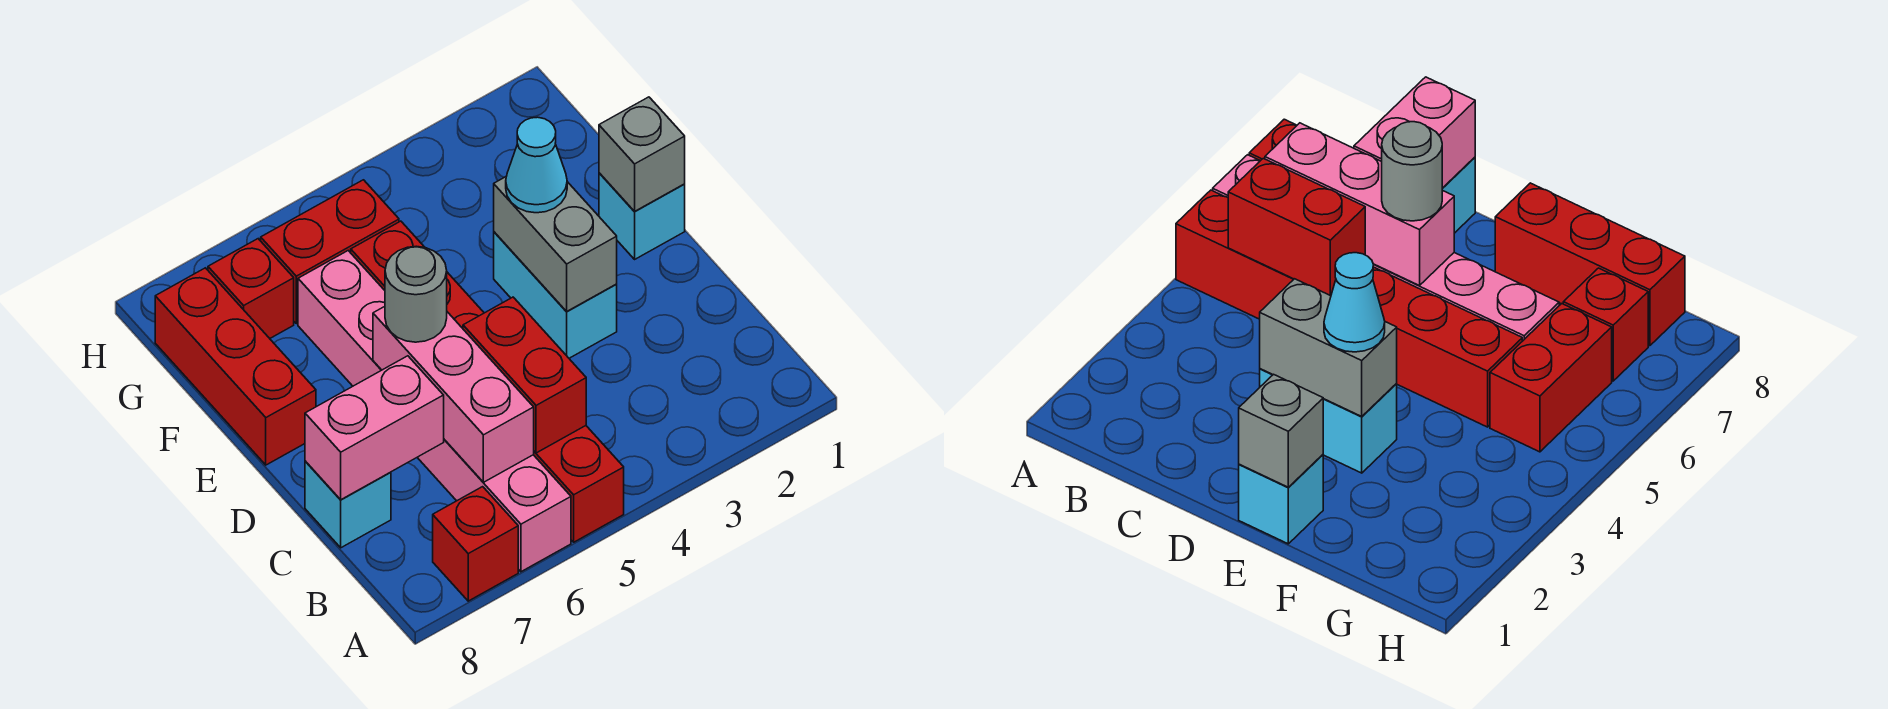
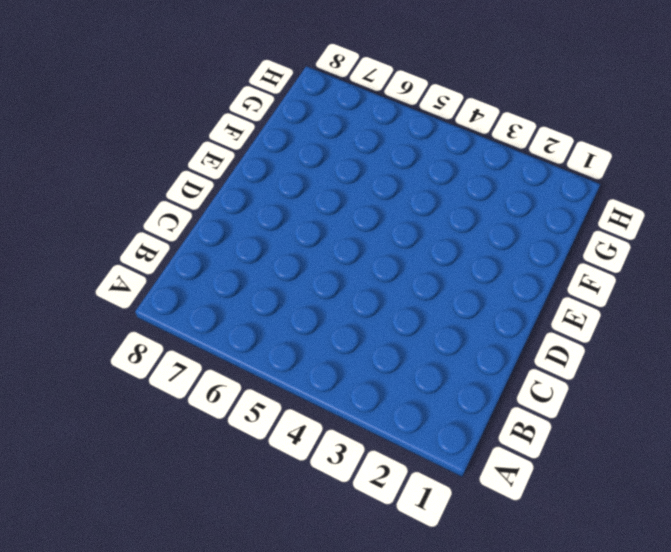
none -> red brick A5:F5 level 1
none -> pink brick A6:F6 level 1
none -> red brick A7 level 1

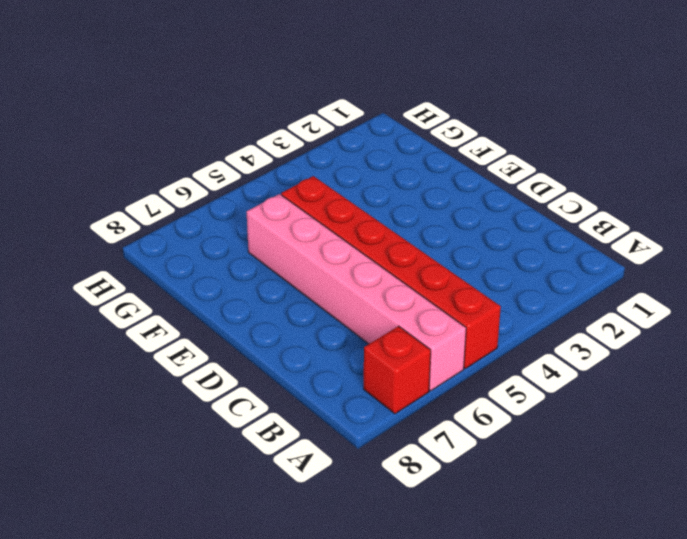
none -> cyan brick C8 level 1
none -> cyan brick D3:E3 level 1
none -> cyan brick E1 level 1

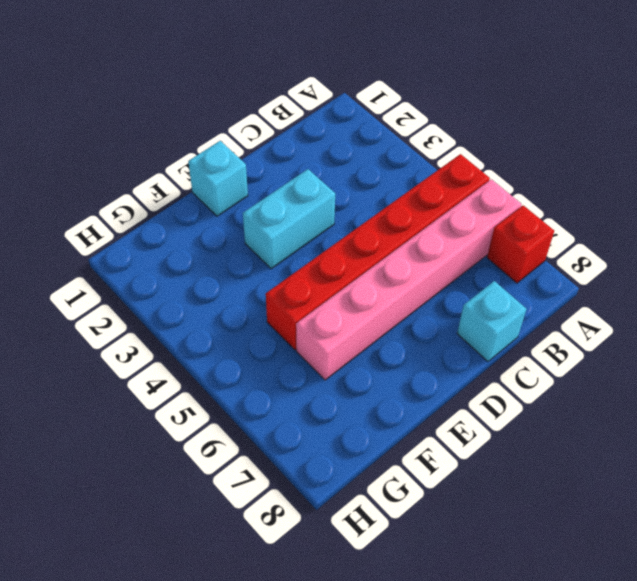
none -> red brick E8:G8 level 1
none -> red brick G5:G6 level 1
none -> red brick G7 level 1

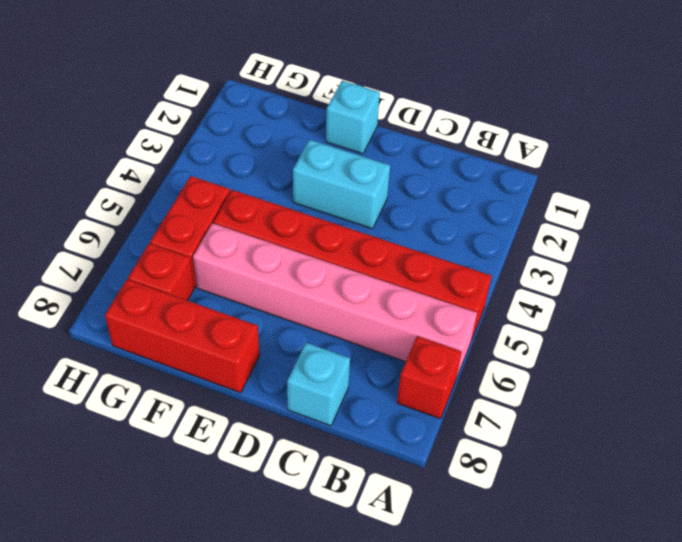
none -> red brick B5:C5 level 2
none -> pink brick B6:D6 level 2
none -> pink brick C7:C8 level 2

